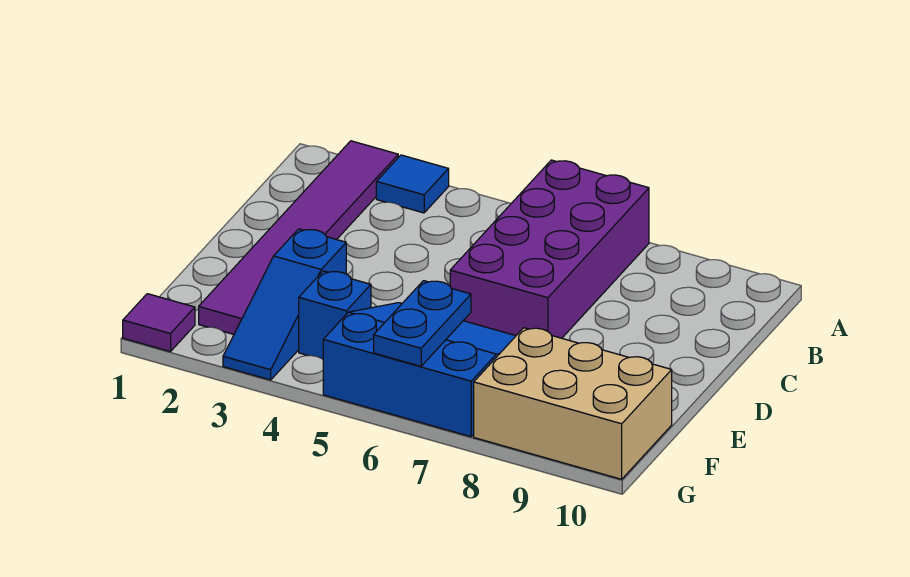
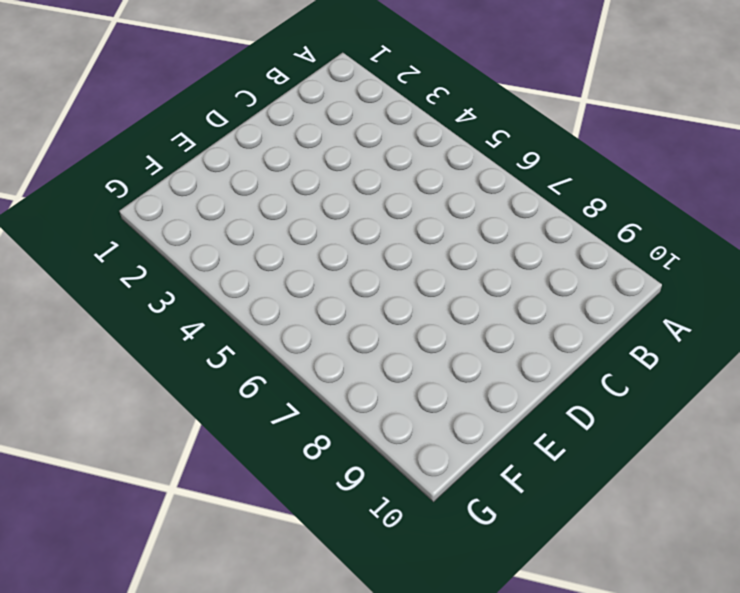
none -> purple tile A2:F2 level 1
none -> blue tile A3 level 1

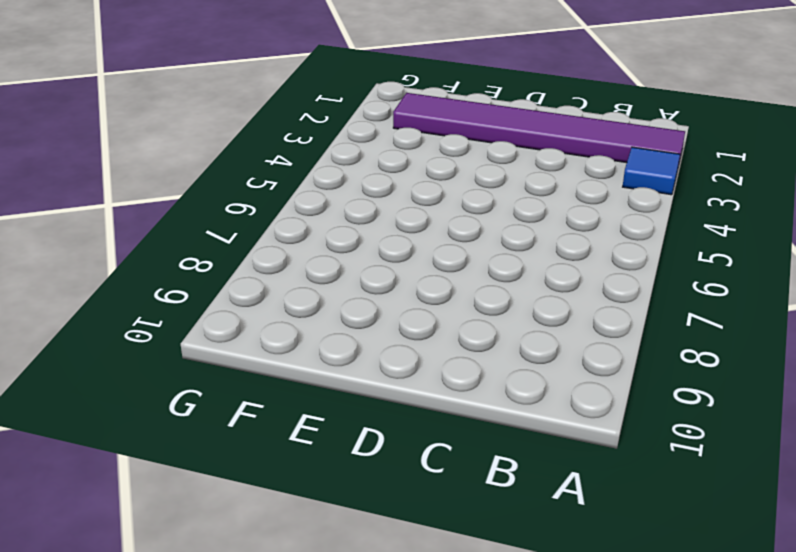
none -> purple brick A6:D7 level 1
none -> blue slope E3:G3 level 1 top E

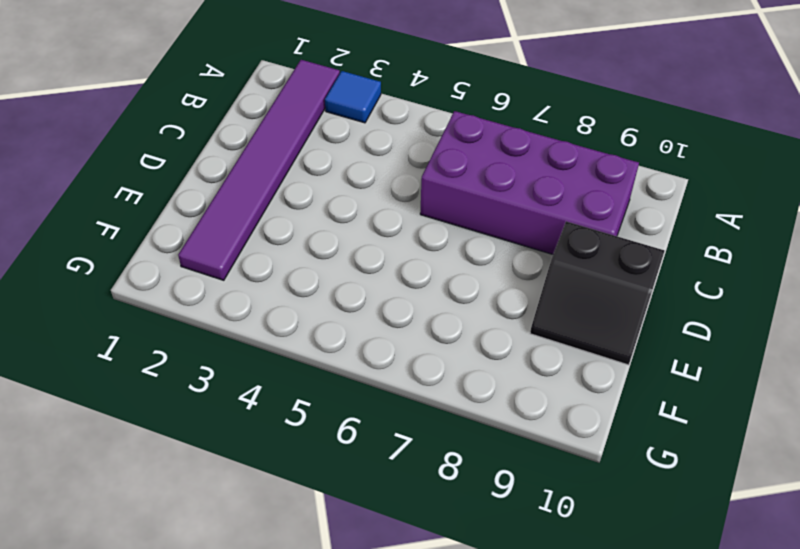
purple brick B6:C9 level 1 -> purple brick A6:D7 level 1
black slope D9:E10 level 1 top D -> none
none -> blue slope E3:G3 level 1 top E
none -> blue slope E5:G7 level 1 top G

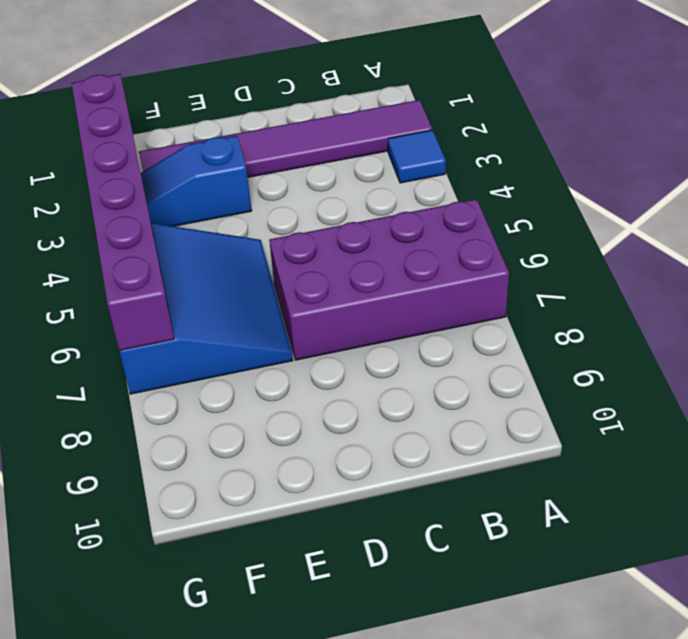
purple brick G2:G7 level 2 -> blue plate F6:G6 level 2
none -> blue brick F4 level 1
none -> tan brick F8:G10 level 1

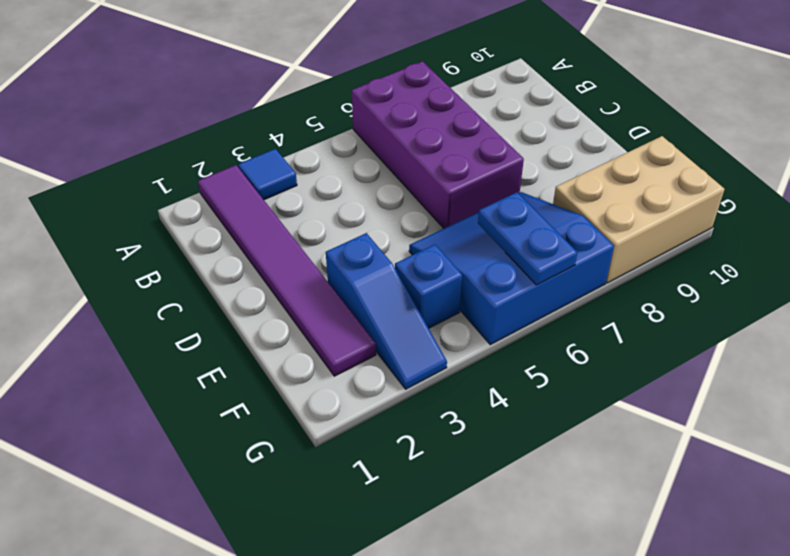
none -> purple tile G1 level 1

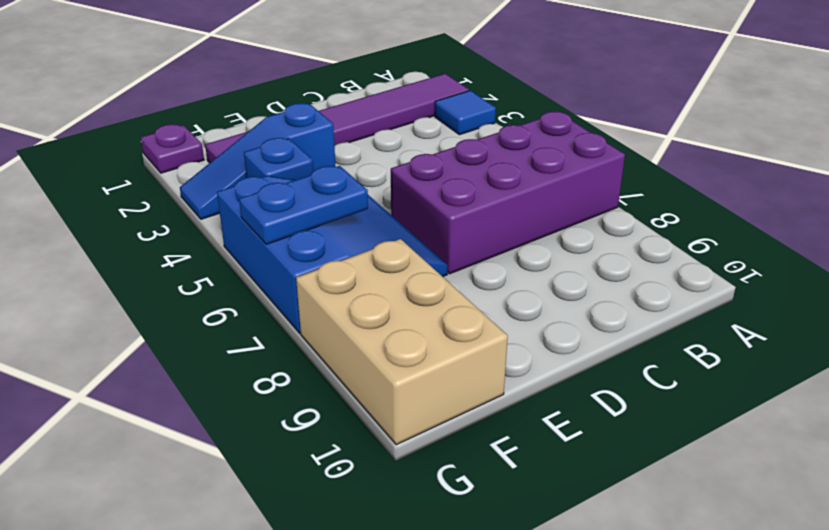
purple plate G1 level 1 -> purple tile G1 level 1

